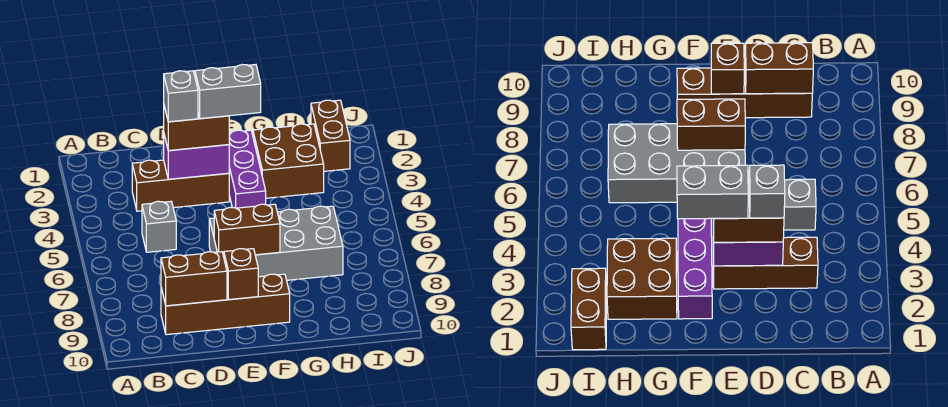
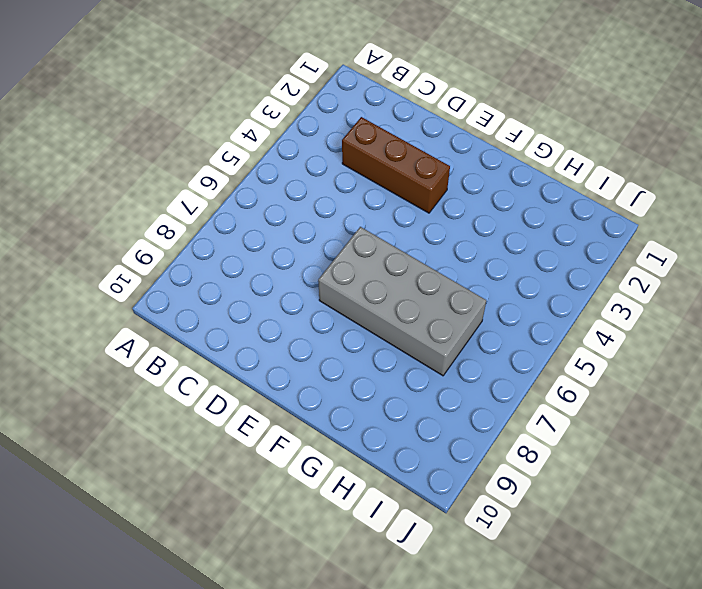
none -> grey brick C5 level 1
none -> brown brick C9:F9 level 1
none -> purple brick F2:F4 level 1

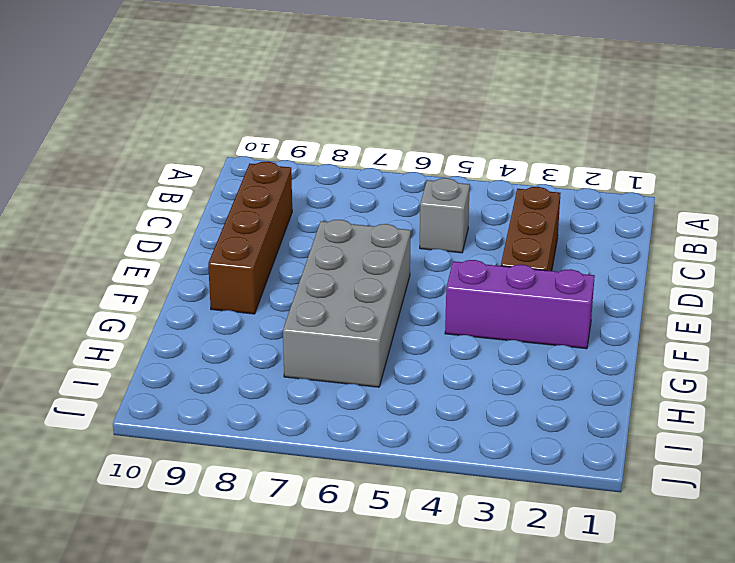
none -> brown brick G2:H3 level 1
none -> brown brick I1:I2 level 1
none -> brown brick C9:D9 level 2

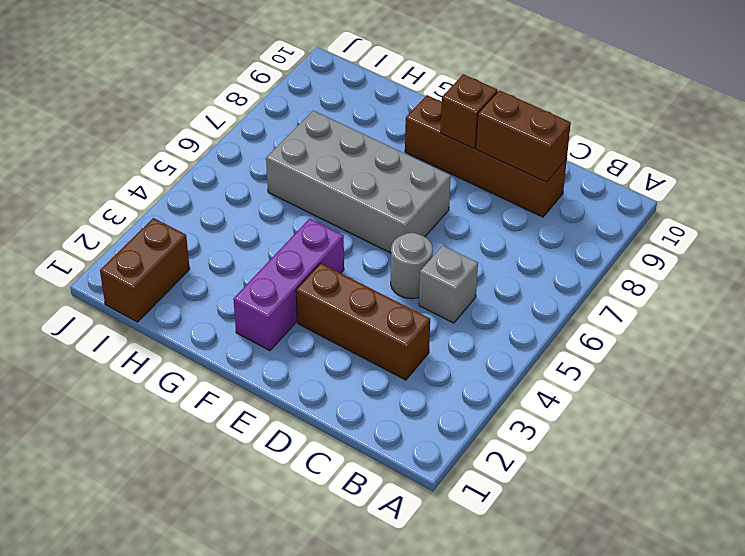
grey round brick D5 level 1 -> none
none -> brown brick G2:H3 level 1
none -> purple brick D3:E3 level 2
none -> brown brick E7:F7 level 2

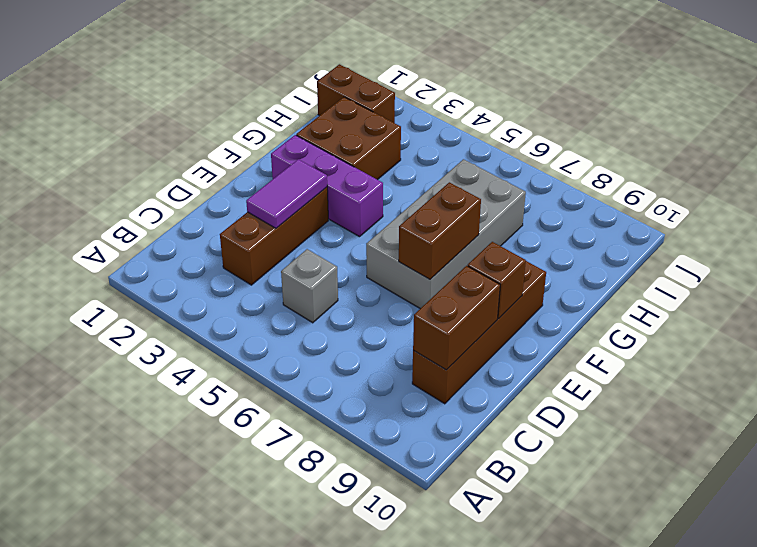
purple tile D3:E3 level 2 -> purple brick D3:E3 level 2
none -> brown brick D3:E3 level 3
none -> grey brick D3 level 4
none -> grey brick E3:F3 level 4

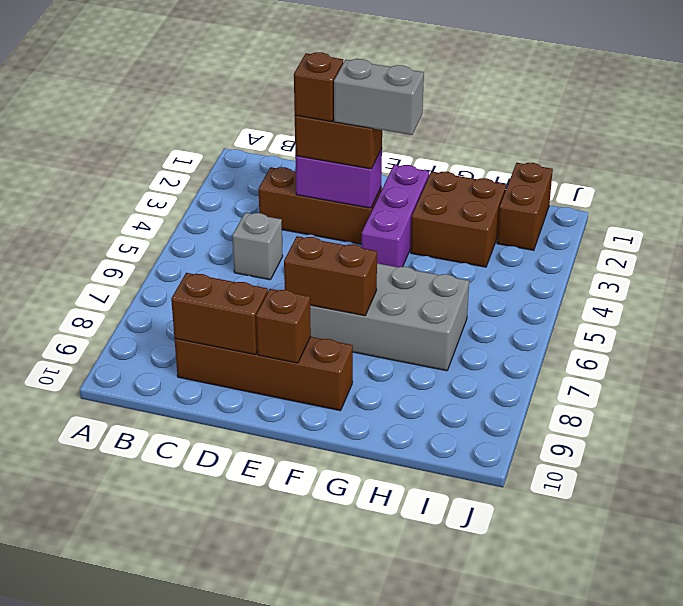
brown brick D3 level 4 -> grey brick D3 level 4

